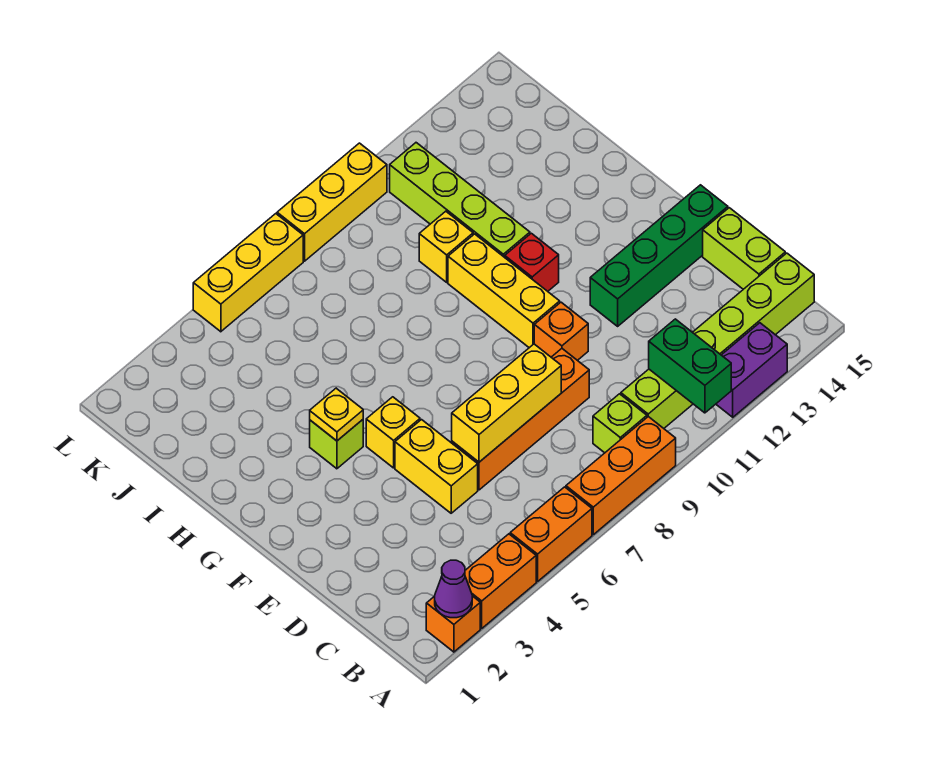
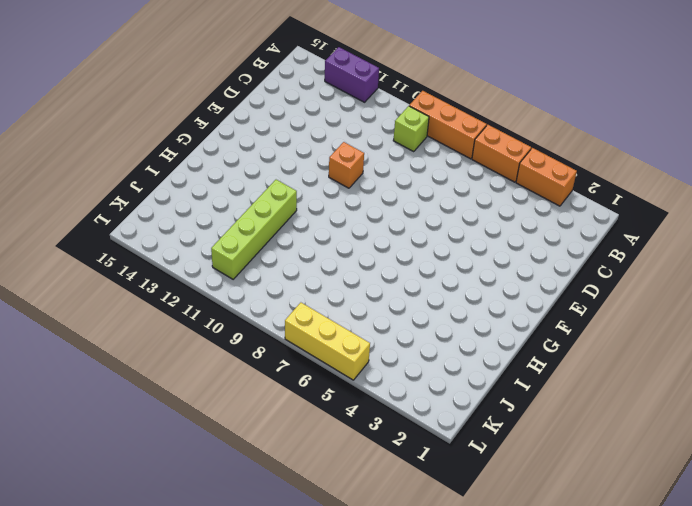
none -> orange brick A2 level 1
none -> lime brick B10:B15 level 1
none -> lime brick C15:D15 level 1

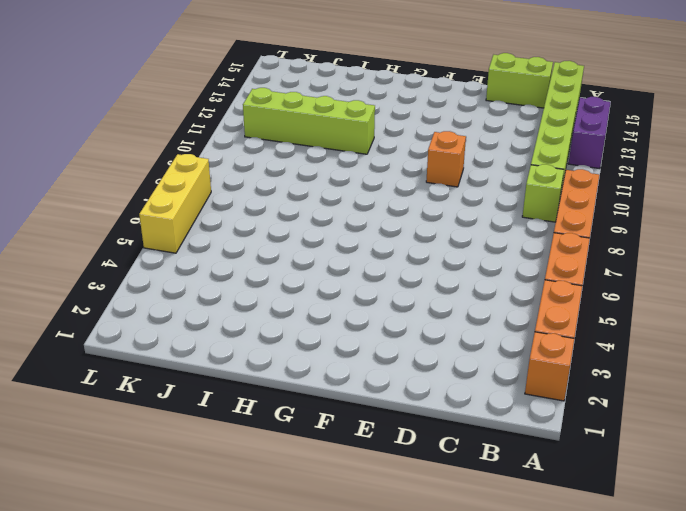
none -> yellow brick D5:E5 level 1
none -> orange brick D6:D9 level 1
none -> green brick E12:E15 level 1

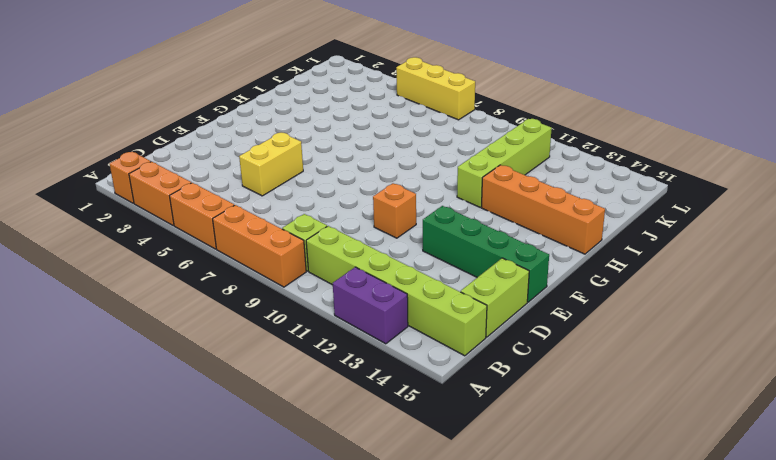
orange brick H12:H15 level 1 -> orange brick D6:D9 level 1
none -> yellow brick F5 level 1
none -> yellow brick F10:H10 level 1
none -> lime brick G4 level 1

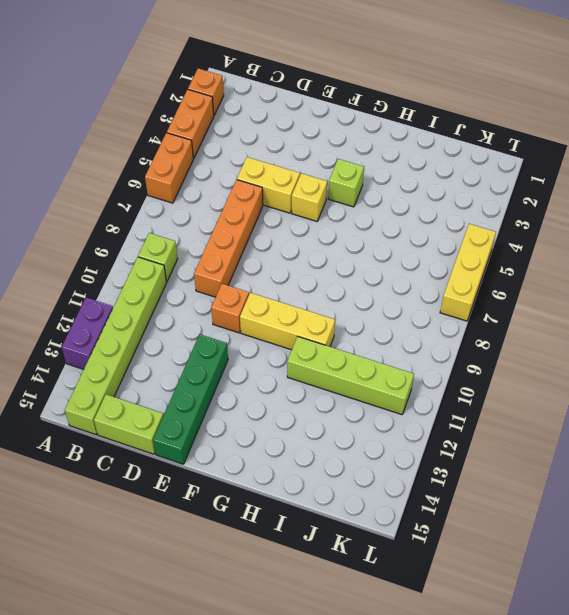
none -> orange brick A7:A9 level 1
none -> red brick G11 level 1
none -> yellow brick I10 level 1

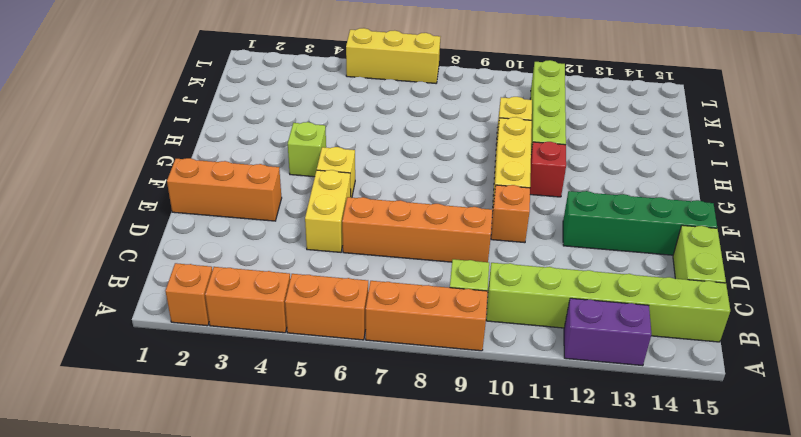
orange brick E1:E3 level 1 -> none
none -> yellow brick L8:L10 level 1
none -> purple cone A2 level 2
none -> green brick A11:B11 level 2

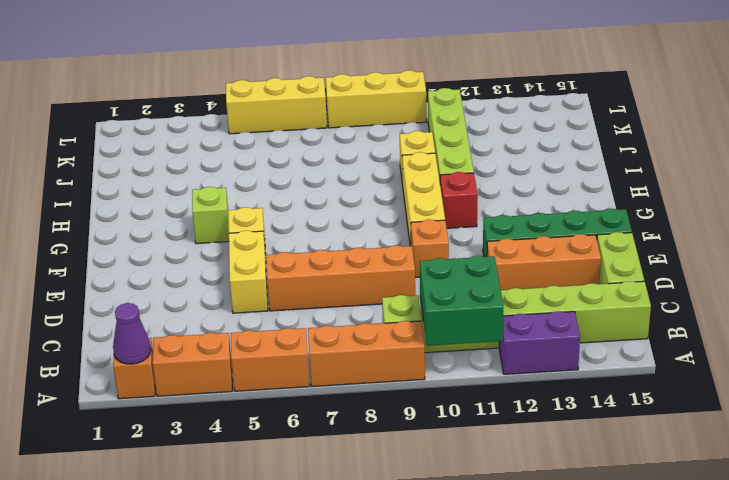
green brick A10:B11 level 2 -> green brick A11:B11 level 2
orange brick D12:D14 level 1 -> none
none -> yellow brick D6:D8 level 2
none -> yellow plate G4 level 2

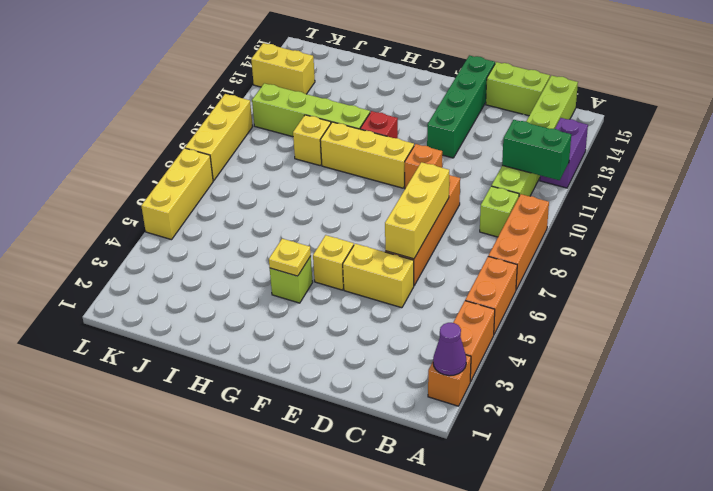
yellow brick K13:L13 level 1 -> none

